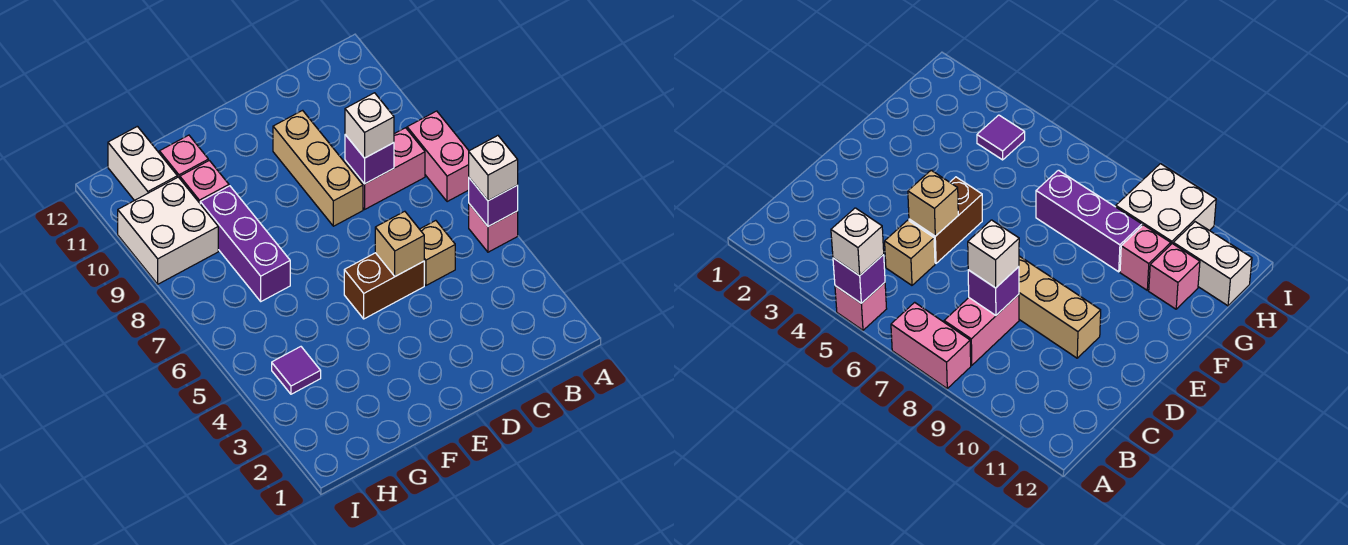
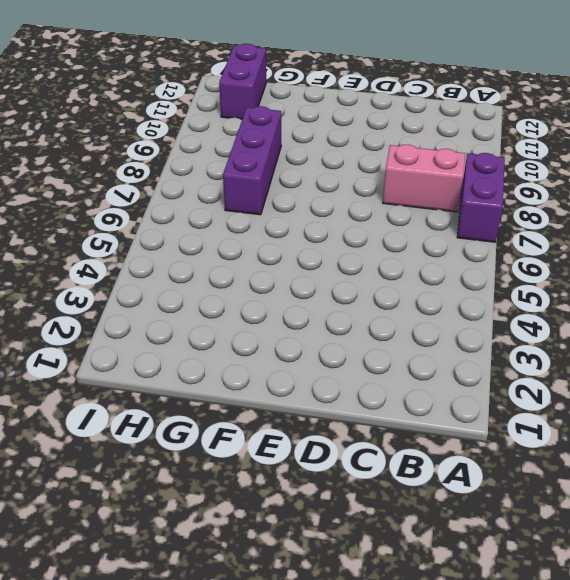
purple brick A7:A8 level 1 -> pink brick A7:A8 level 1
purple brick H11:H12 level 1 -> white brick H11:H12 level 1
none -> pink brick A5 level 1
none -> tan brick C5 level 1
none -> brown brick D5:E5 level 1

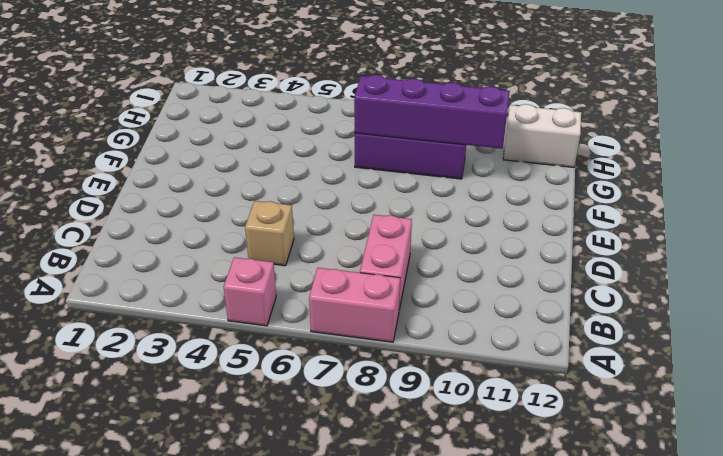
purple brick G7:G10 level 2 -> none
none -> brown brick D5:E5 level 1
none -> tan brick D8:D10 level 1
none -> pink brick G10 level 1

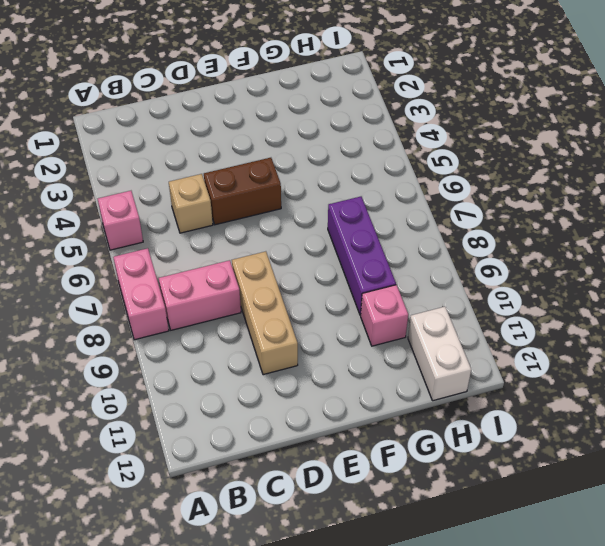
none -> pink brick G11 level 1
none -> purple tile H4 level 1
none -> white brick H9:I10 level 1

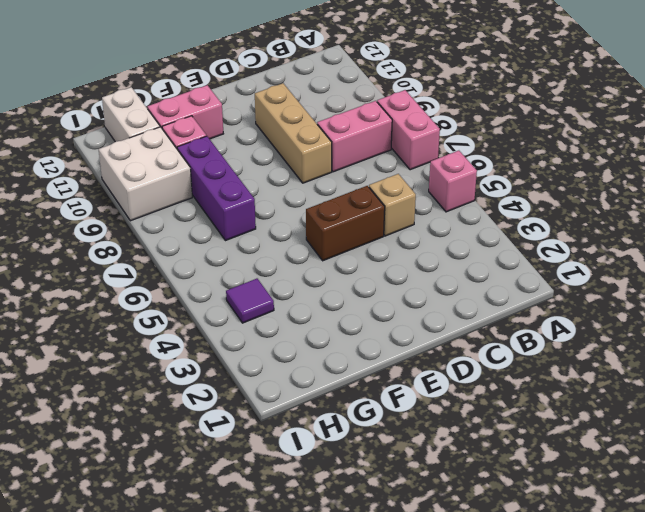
pink brick F11:G11 level 1 -> pink brick G11 level 1
none -> purple brick A5 level 2
none -> purple brick C8 level 2
none -> tan brick D5 level 2

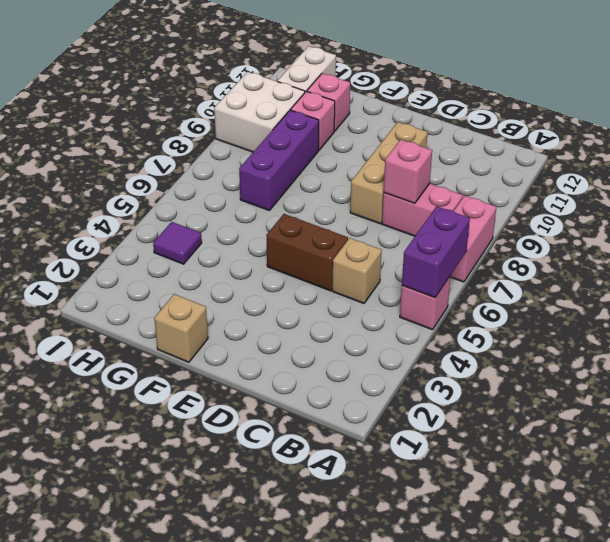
purple brick A5:A6 level 2 -> purple brick A5 level 2
pink brick C8 level 2 -> purple brick C8 level 2
tan brick F1 level 1 -> tan brick D5 level 2
none -> white brick A5 level 3
none -> white brick C8 level 3

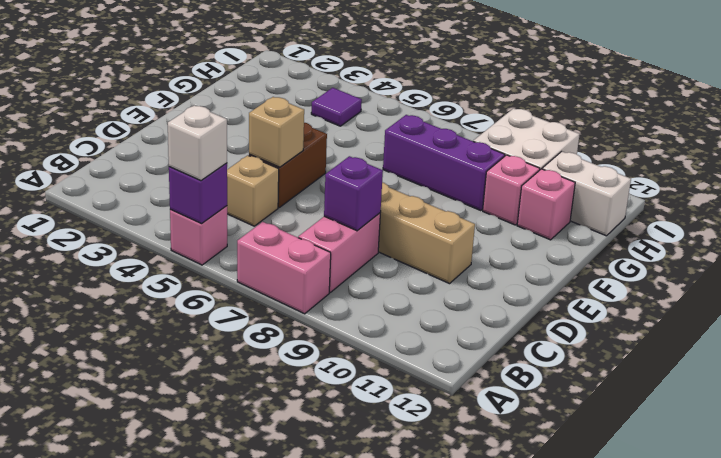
none -> white brick C8 level 3

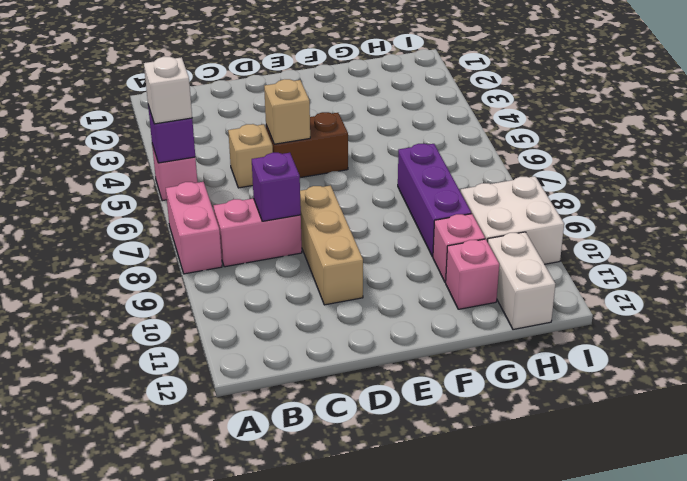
none -> purple tile H4 level 1
none -> white brick C8 level 3

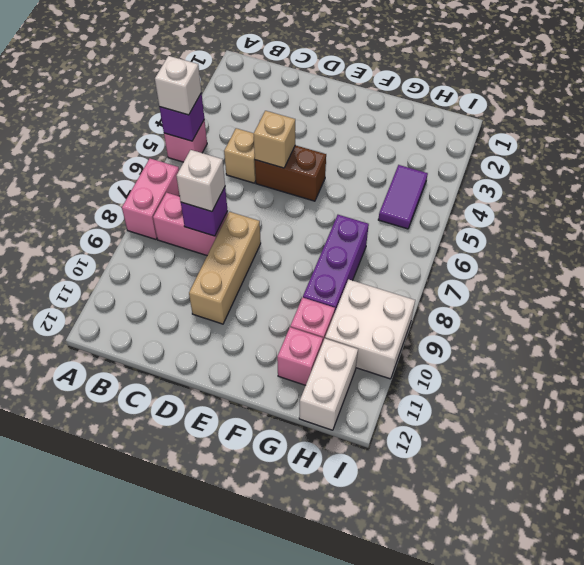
purple tile H4:H5 level 1 -> purple tile H4 level 1

